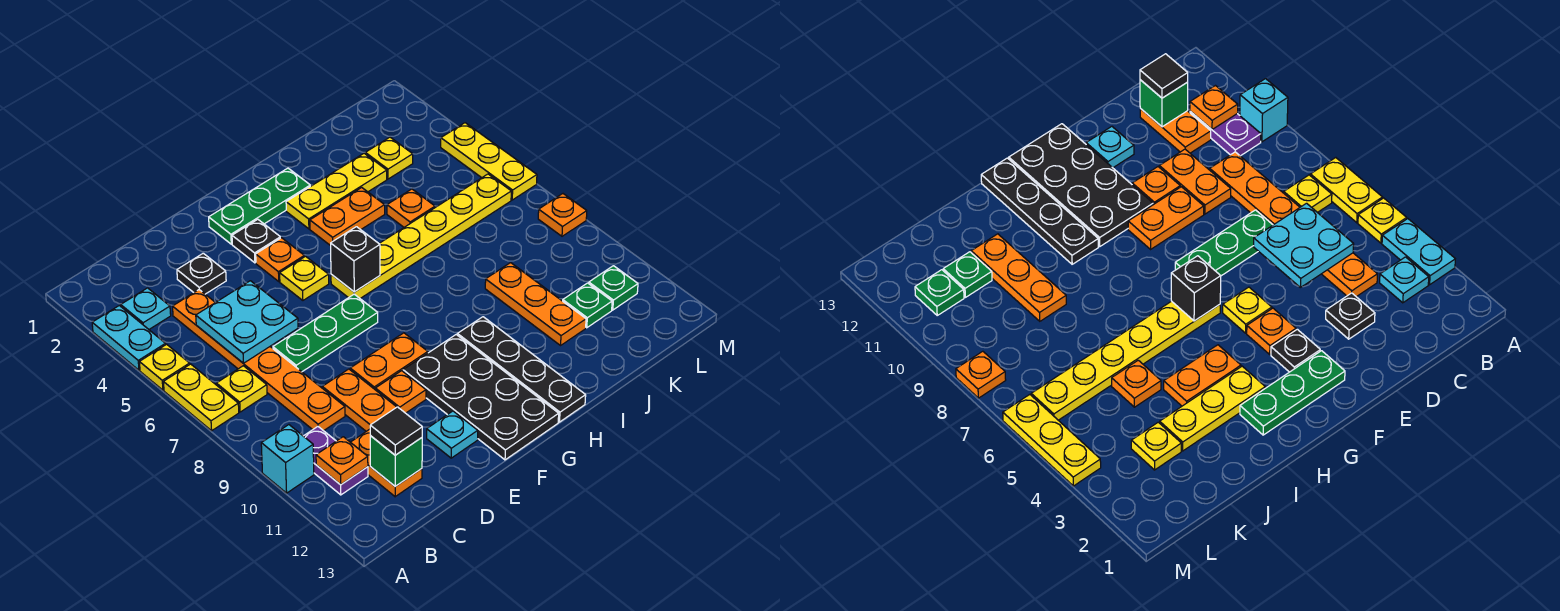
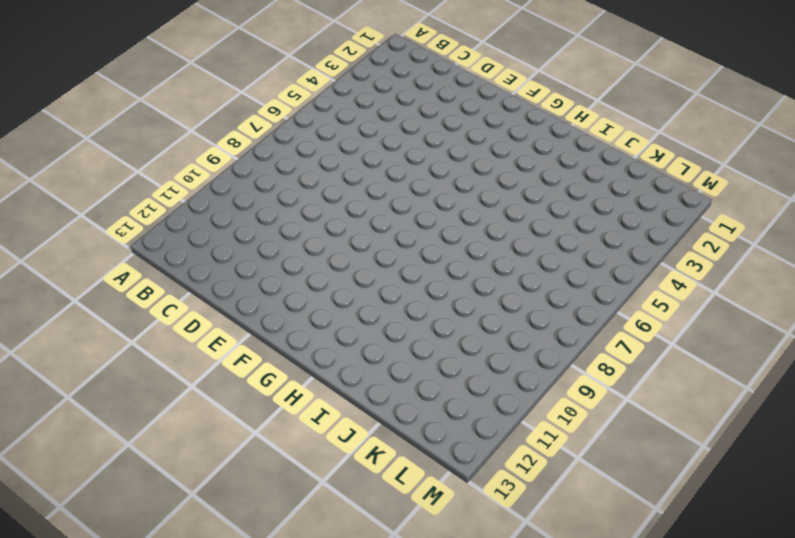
none -> cyan plate A3:A4 level 1
none -> yellow plate A5 level 1
none -> yellow plate A6:A7 level 1
none -> cyan brick A10 level 1

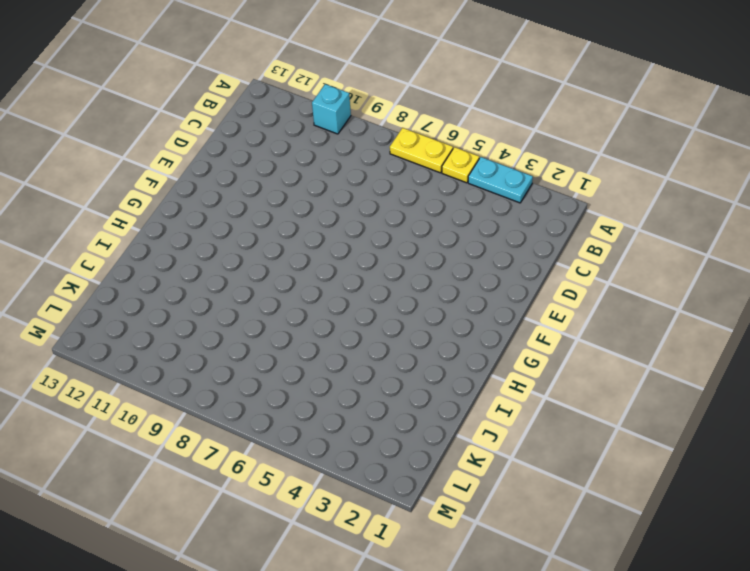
none -> cyan plate B3 level 1
none -> yellow plate B7 level 1
none -> purple plate B10:B11 level 1
none -> orange plate C4:C9 level 1

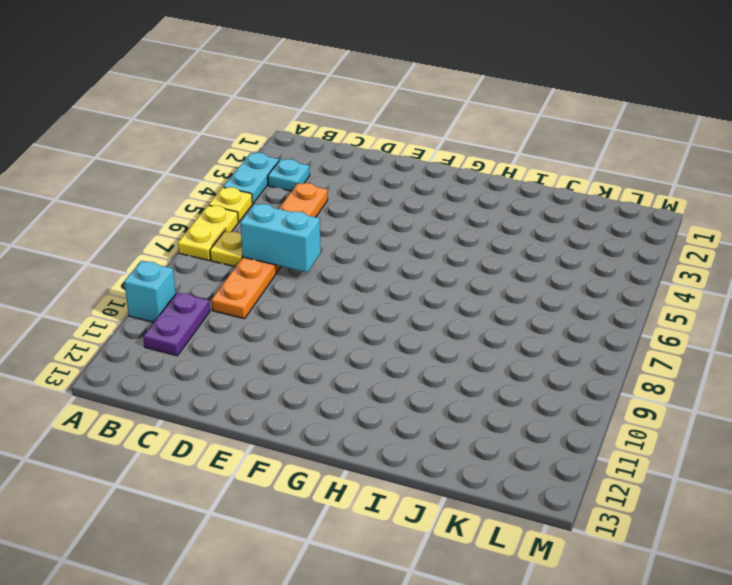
cyan brick C7:D7 level 2 -> none
none -> orange plate C11:C12 level 1
none -> black plate D3 level 1
none -> green plate D7:F7 level 1
none -> orange plate D9:D10 level 1

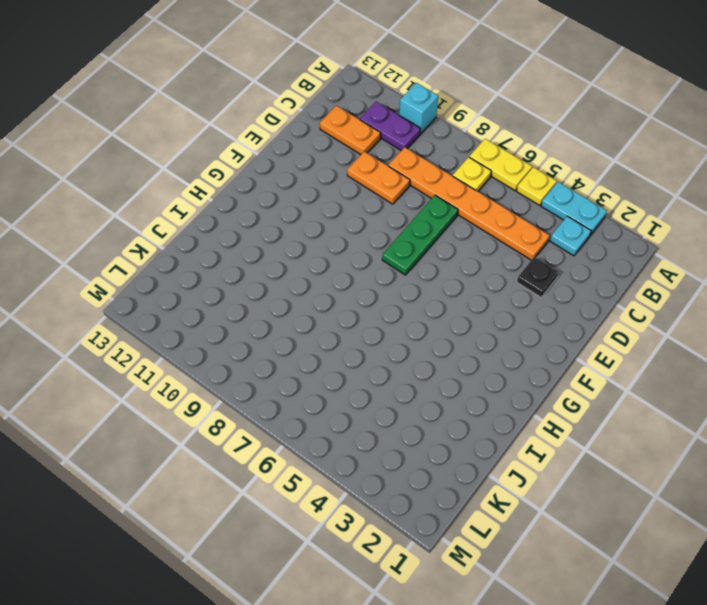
none -> orange plate E9:F9 level 1
none -> orange plate E10 level 1
none -> cyan plate E12 level 1
none -> green plate F2:H2 level 1

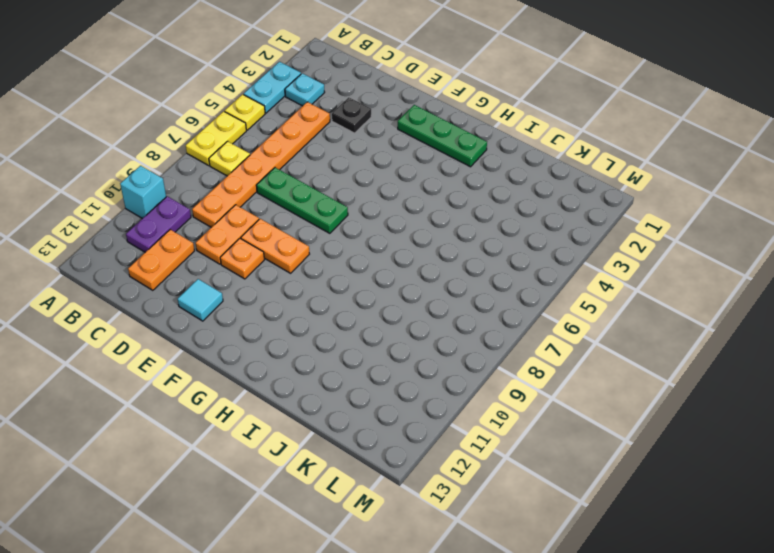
cyan tile E12 level 1 -> cyan plate E12 level 1
none -> black plate F3 level 1
none -> orange plate F4 level 1
none -> yellow plate F5 level 1
none -> black plate F10:G13 level 1

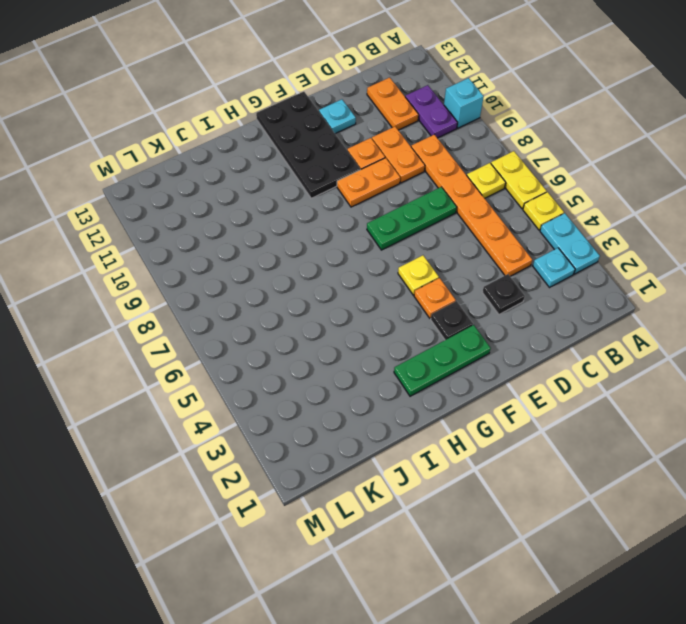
none -> yellow plate G6:L6 level 1
none -> yellow plate H3:J3 level 1
none -> orange plate H4:I4 level 1
none -> black plate H10:H13 level 1

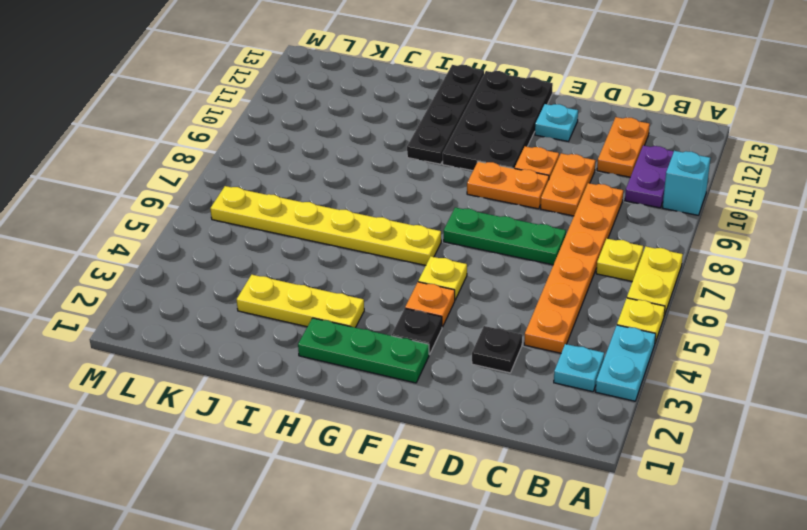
none -> orange plate H4:I4 level 1
none -> orange plate J5 level 1
none -> orange plate J9:J11 level 1
none -> yellow plate K3 level 1

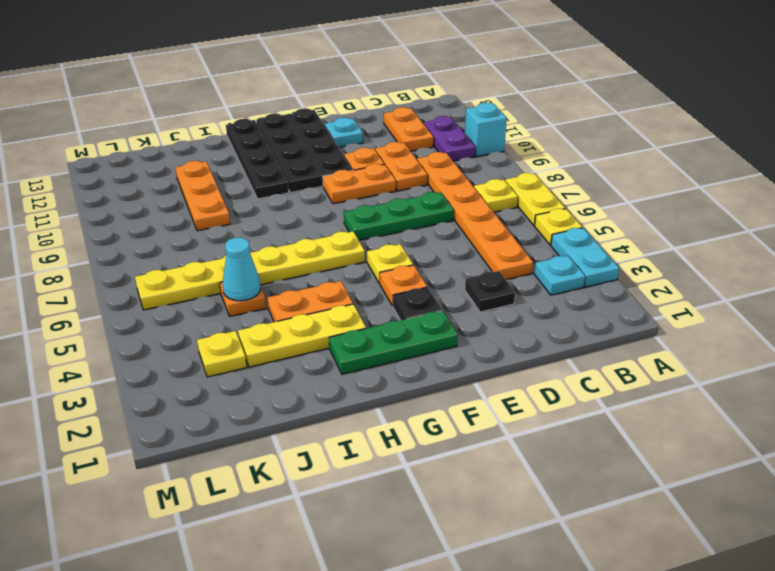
cyan cone J5 level 2 -> none
none -> green plate K11 level 1
none -> green plate L11 level 1
none -> yellow plate M4:M6 level 1
none -> orange plate M8 level 1

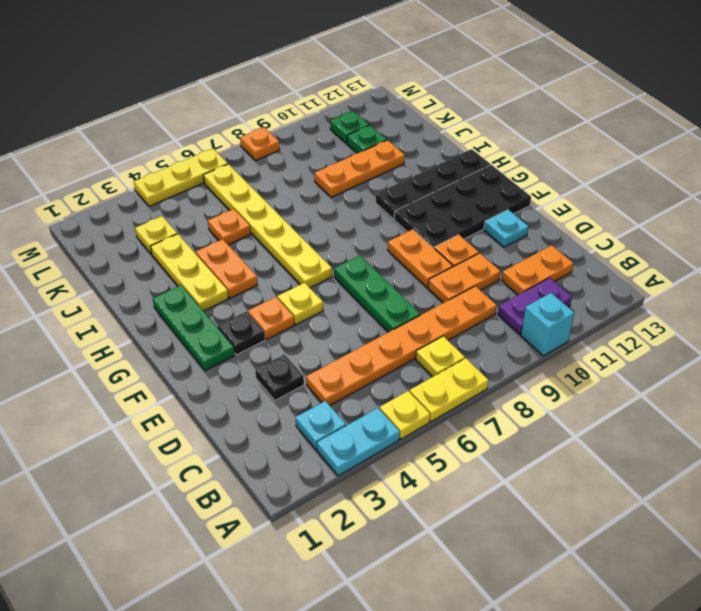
none -> orange plate B11 level 2
none -> cyan plate C5:D6 level 2
none -> green brick C12 level 2
none -> black brick G6 level 2

